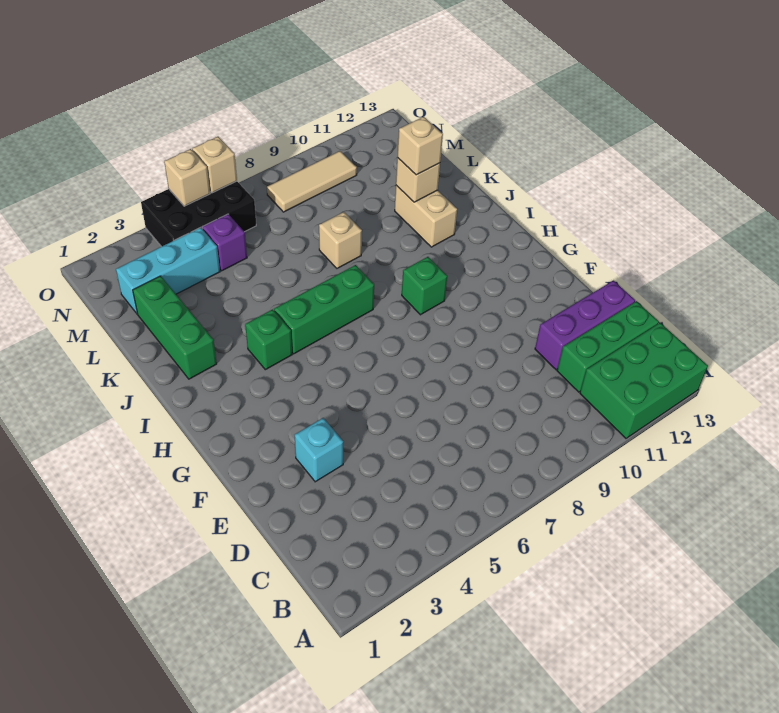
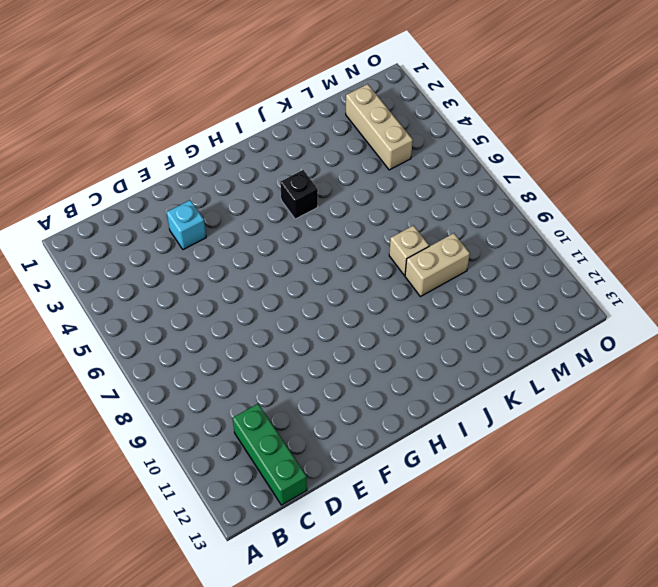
black brick I4 level 1 -> green brick I4 level 1
tan brick K9:L9 level 1 -> tan brick J11:K11 level 1
tan brick M2:M4 level 1 -> cyan brick M2:M4 level 1
none -> green brick A11:B13 level 1
none -> purple brick D11:D13 level 1
none -> green brick H9 level 1

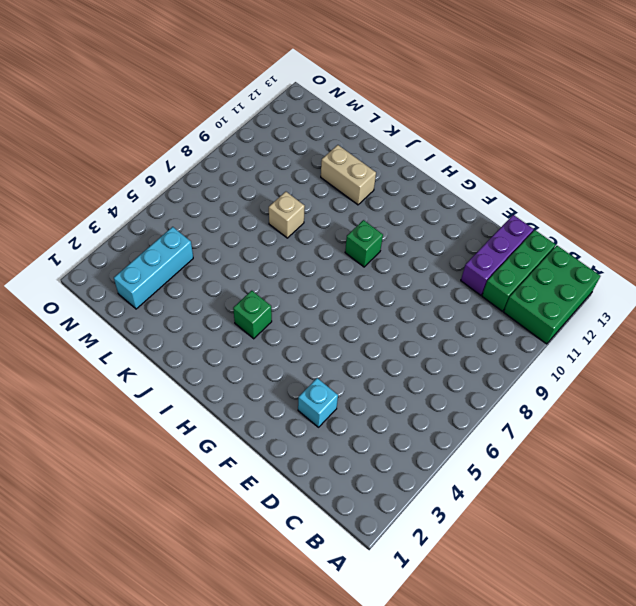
none -> green brick I5:I7 level 1
none -> green brick J2:L2 level 1
none -> purple brick M5 level 1

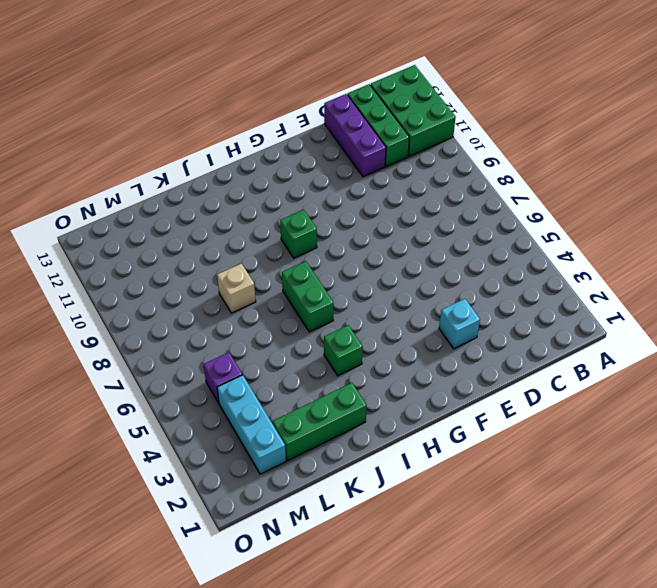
green brick I6:I7 level 1 -> green brick I5:I7 level 1
none -> tan brick J11:K11 level 1
none -> black brick N4:O6 level 1
none -> tan tile N8:N10 level 1

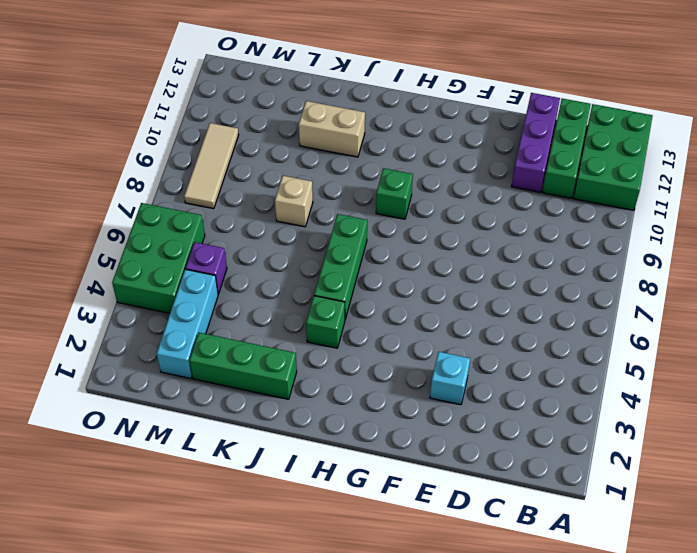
green brick N4:O6 level 1 -> black brick N4:O6 level 1
none -> tan brick K11 level 2
none -> tan brick O5 level 2
none -> tan brick O6 level 2

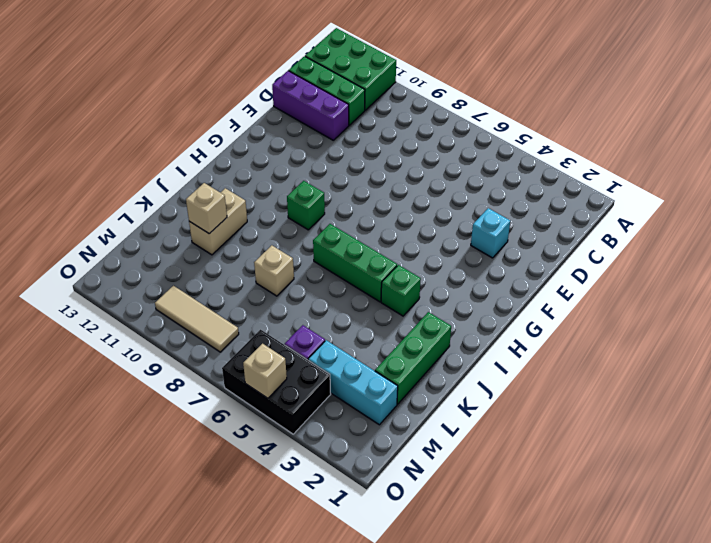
none -> tan brick O6 level 2
none -> tan brick K11 level 3

